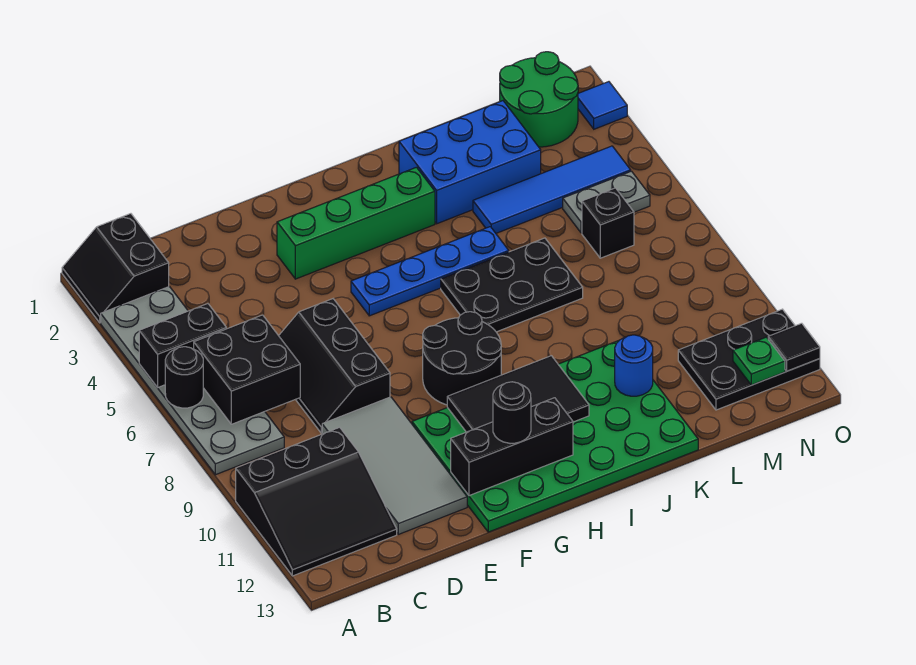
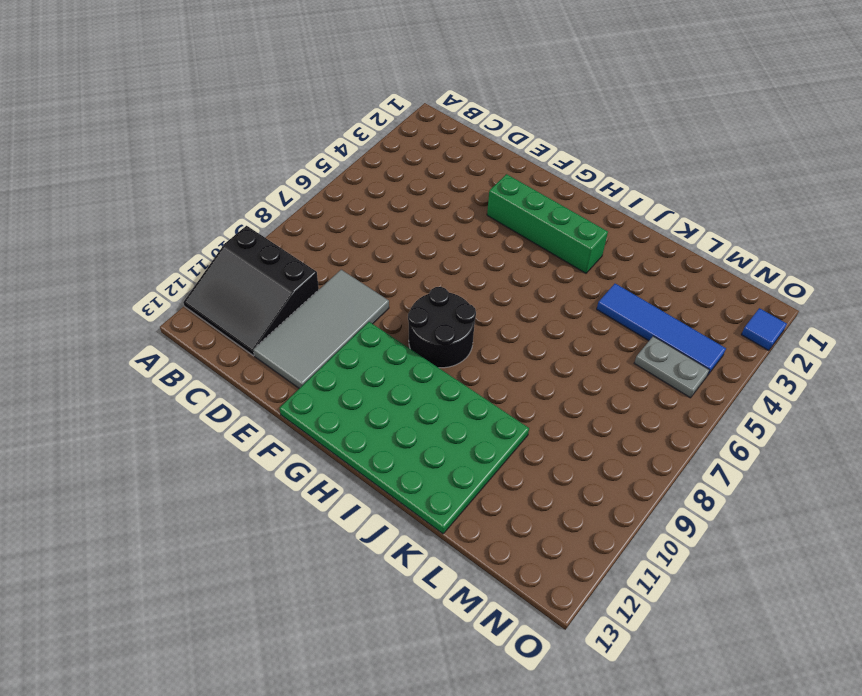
none -> black slope A1:B2 level 1 top B
none -> grey plate A3:B8 level 1
none -> black slope D6:E8 level 1 top E

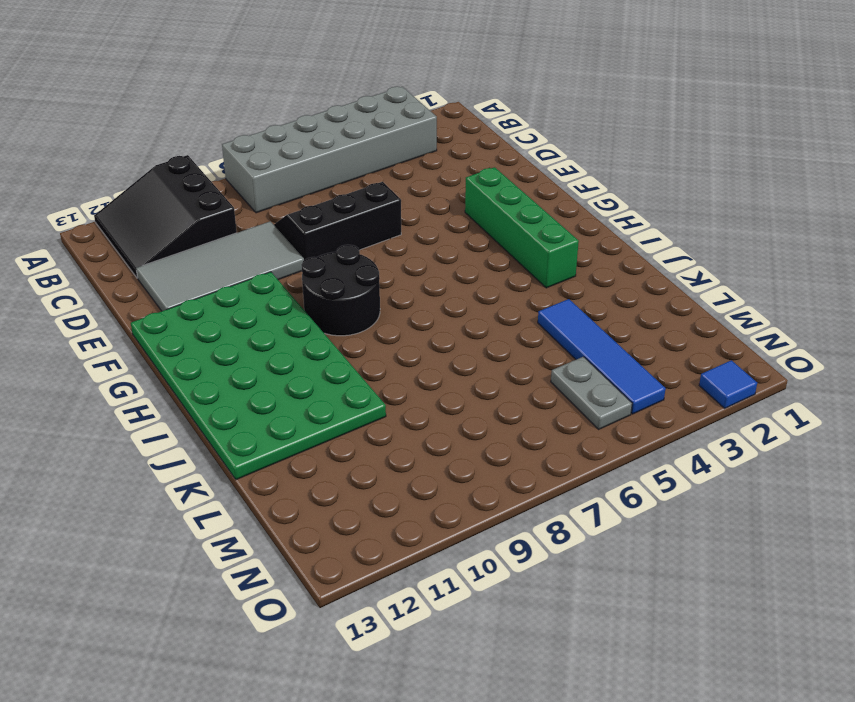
grey brick A3:B8 level 1 -> grey plate A3:B8 level 1
none -> black slope A1:B2 level 1 top B
none -> blue plate G5:J5 level 1
none -> black plate I6:K7 level 1

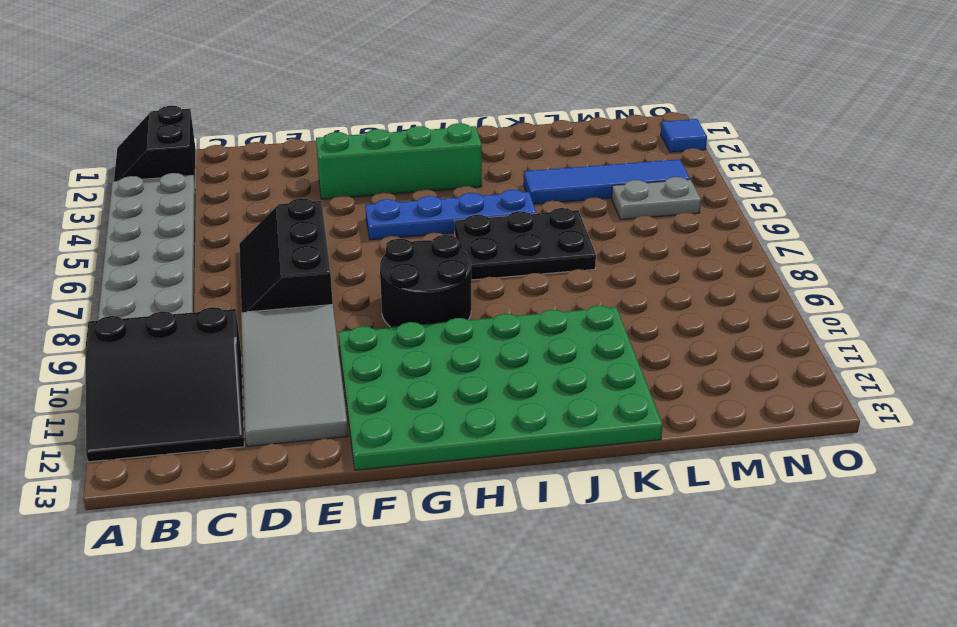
none -> blue brick J2:L3 level 1
none -> green round brick M1:N2 level 1
none -> black brick M6 level 1

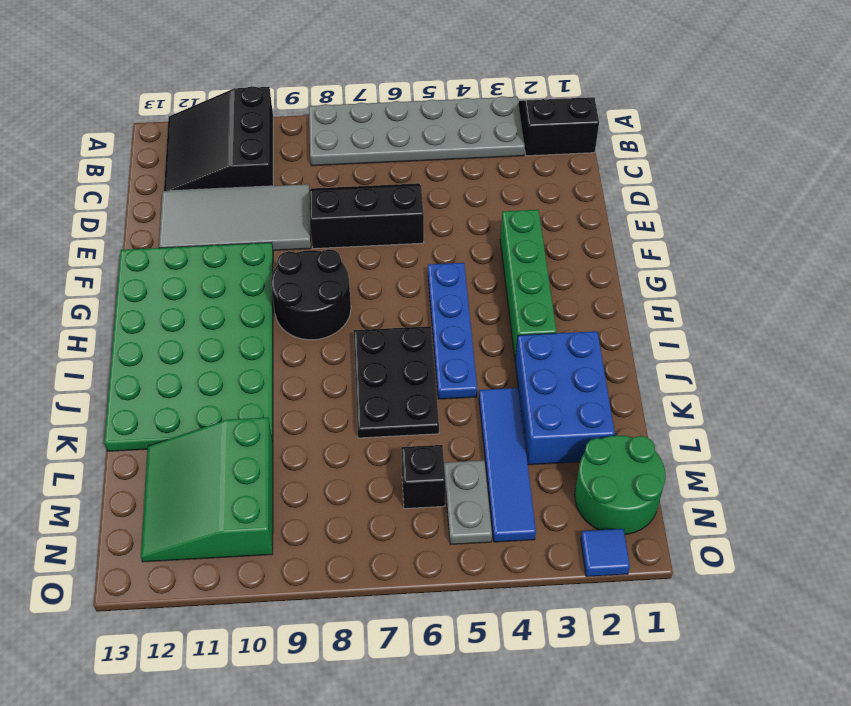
green slope L10:N12 level 1 top 10 -> black plate M11:O12 level 1
none -> black brick A5:B5 level 2
none -> black round brick A6 level 2
none -> black brick B6:C7 level 2

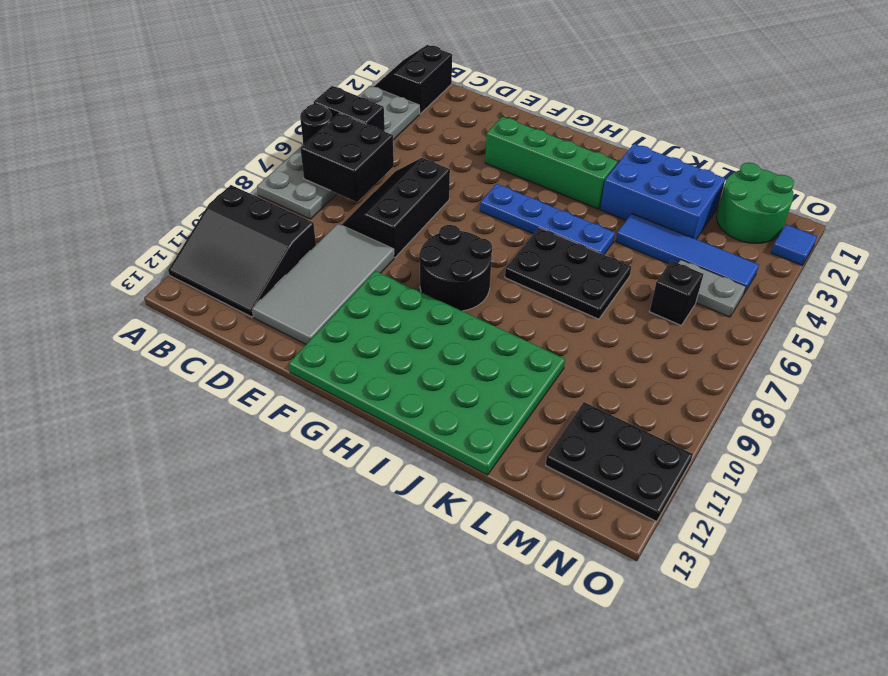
none -> black brick F12:H12 level 2
none -> black tile G10:I11 level 2
none -> blue round brick K11 level 2

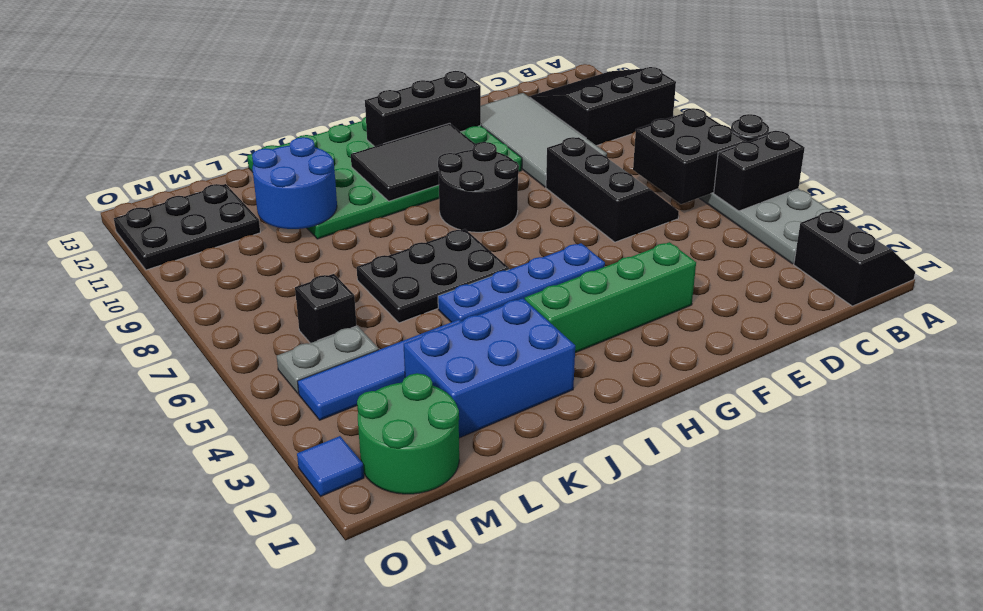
blue round brick K10:L11 level 2 -> blue round brick K11 level 2
none -> green plate N12 level 2
none -> black tile O12 level 2
none -> black round brick G12 level 3

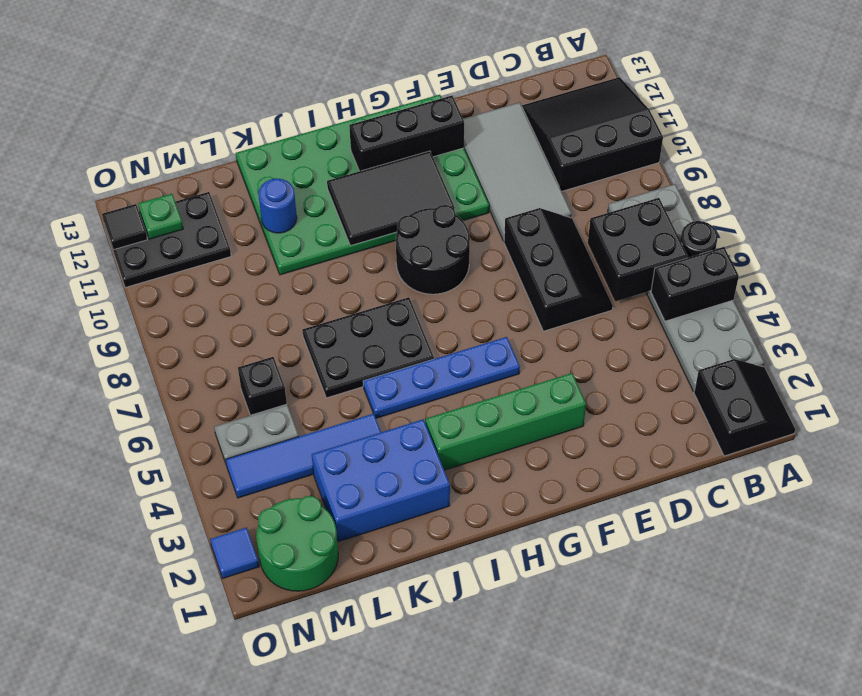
none -> black round brick G12 level 3

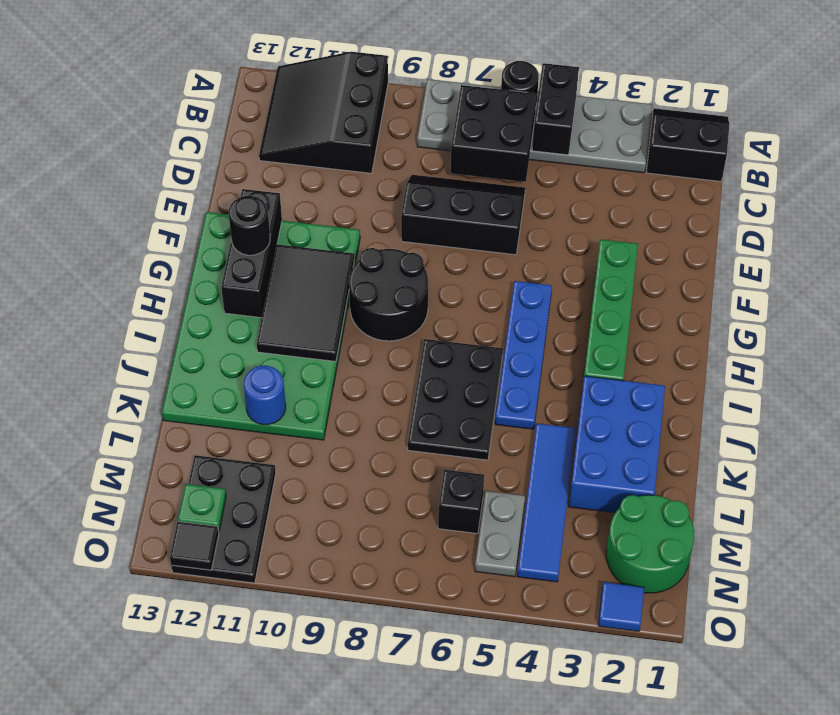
none -> grey tile D9:E12 level 1

